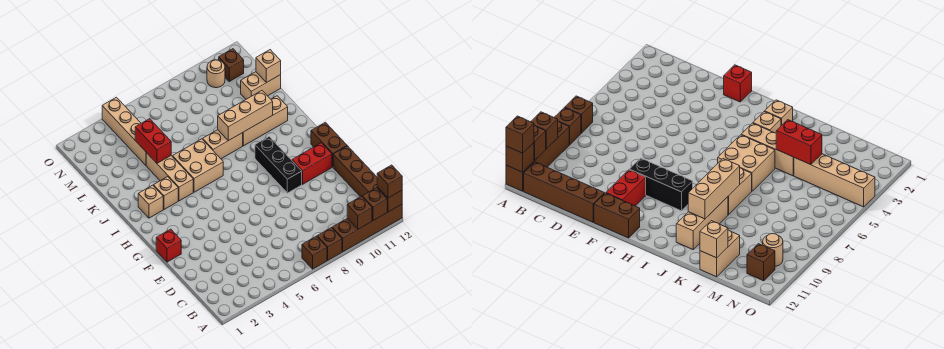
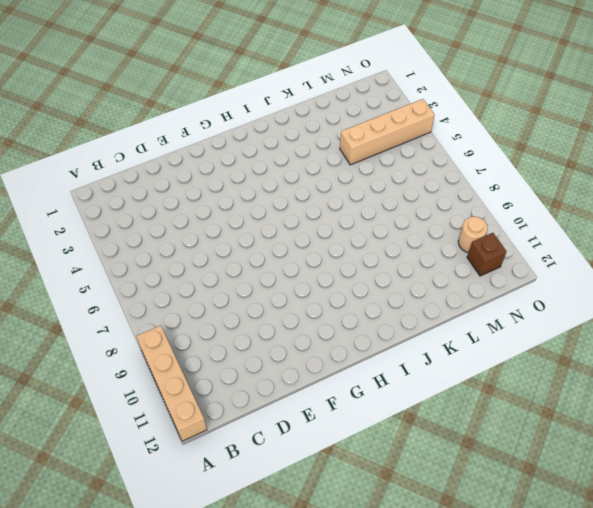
tan brick A9:A12 level 1 -> brown brick A9:A12 level 1
none -> brown brick A7 level 1
none -> brown brick A8 level 1
none -> brown brick B12:E12 level 1

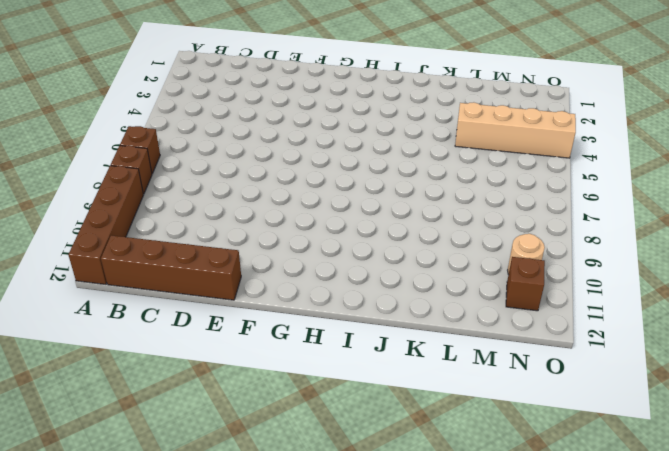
none -> red brick F1 level 1
none -> black brick F9:H9 level 1
none -> red brick F10:F11 level 1

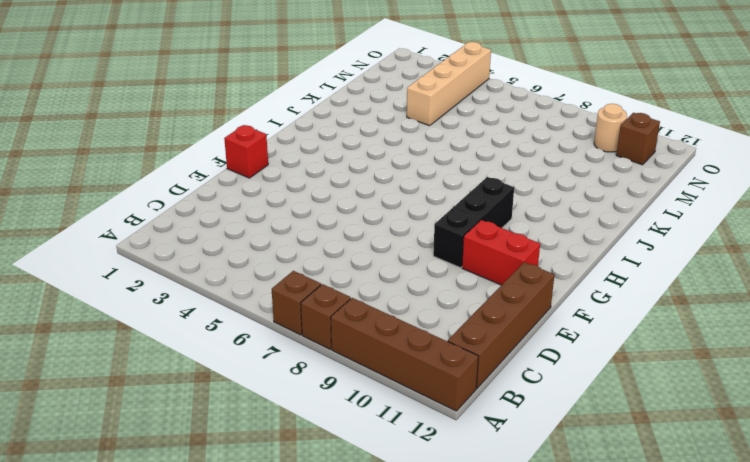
none -> brown brick F12:G12 level 1
none -> tan brick I2 level 1
none -> tan brick I3 level 1

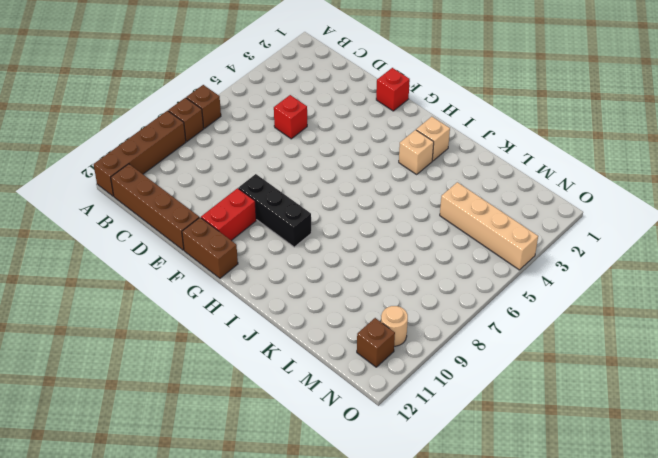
red brick D5 level 1 -> none
none -> tan brick I4:K4 level 1
none -> tan brick I5:J6 level 1
none -> tan brick J7:J8 level 1

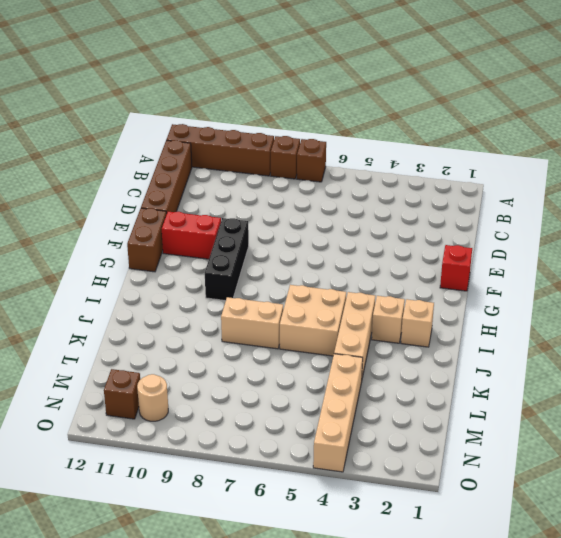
none -> tan brick J9:J11 level 1
none -> tan brick L11:L12 level 1
none -> brown brick A10 level 2

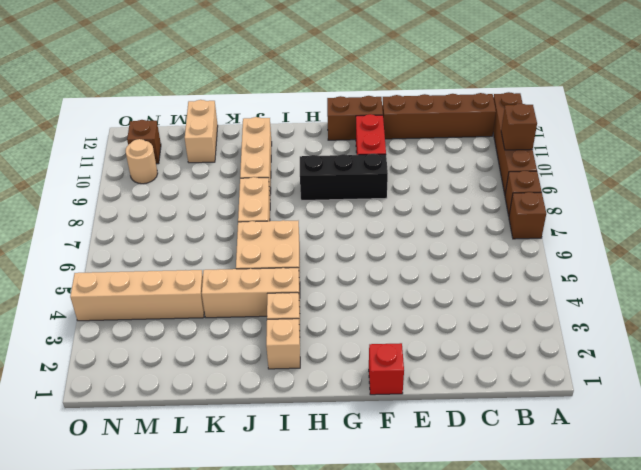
none -> brown brick A11 level 2
none -> brown brick A12 level 2
none -> tan brick J8:J10 level 2

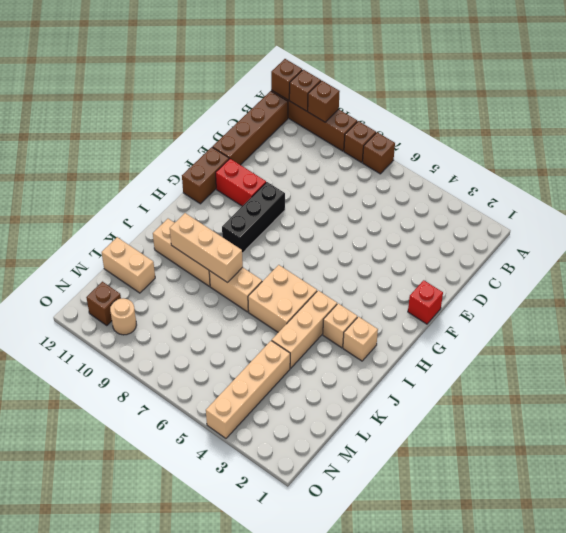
none -> red brick K4:L4 level 2
none -> tan brick L12 level 2
none -> brown brick A12 level 3

